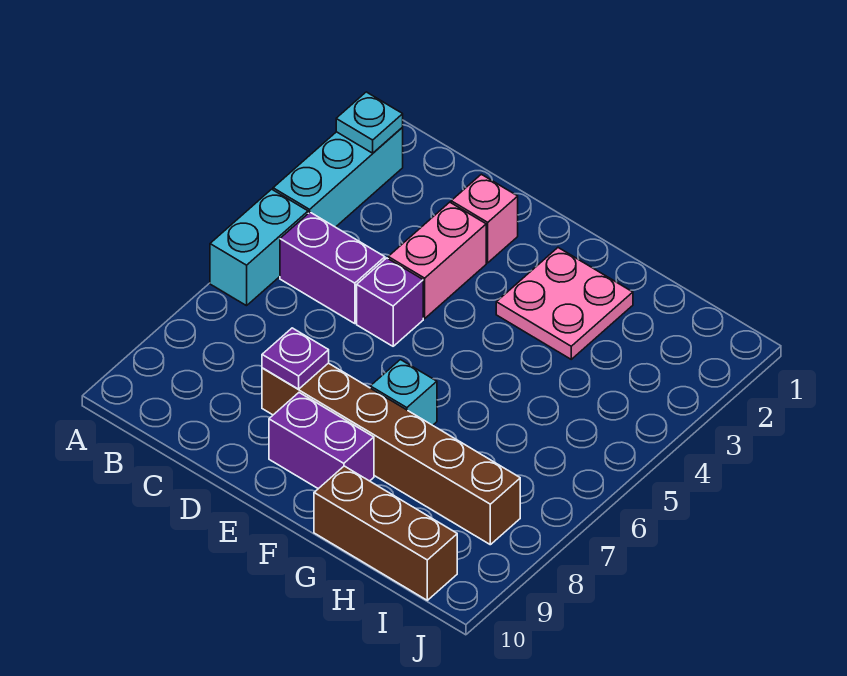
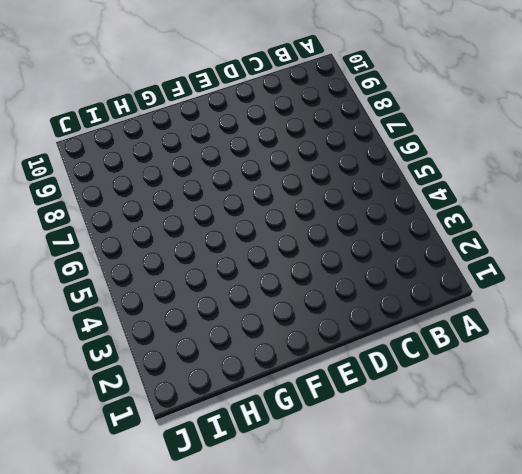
none -> cyan brick A2:A4 level 1
none -> cyan brick A5:A6 level 1
none -> purple brick B5:C5 level 1

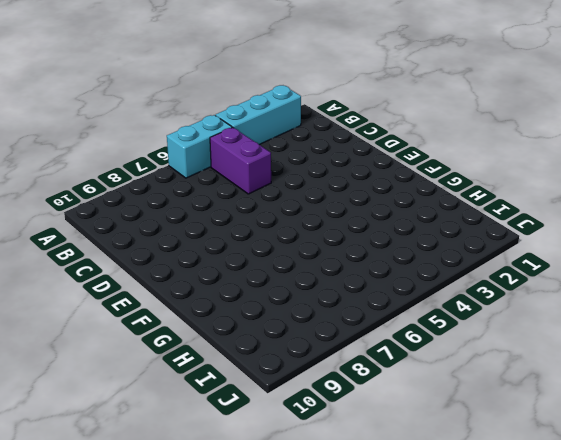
none -> pink brick D2 level 1
none -> pink brick D3:D4 level 1
none -> purple brick D5 level 1

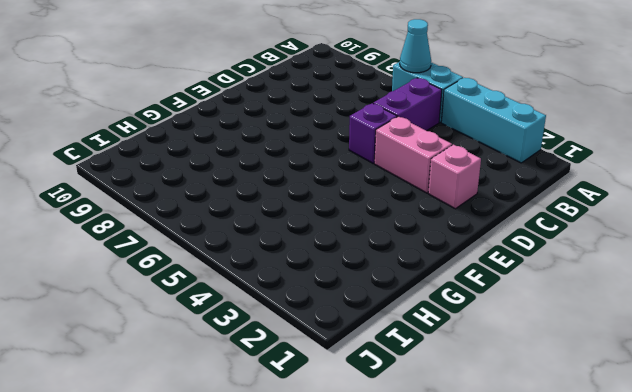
cyan cone A6 level 2 -> none
none -> brown brick D8:I8 level 1
none -> purple brick E9:F9 level 1
none -> pink plate F2:G3 level 1

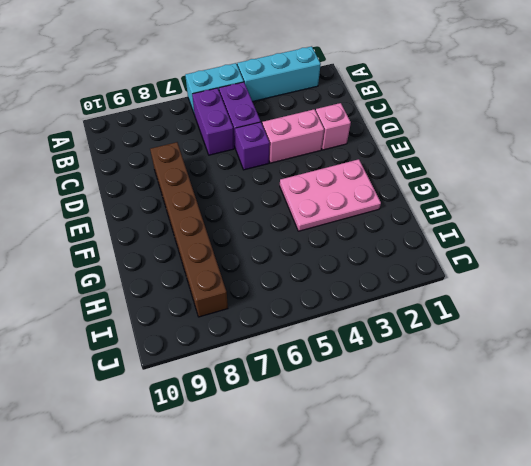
purple brick B6:C6 level 1 -> purple brick E9:F9 level 1
pink plate F2:G4 level 1 -> pink plate F2:G3 level 1
none -> cyan brick F7 level 1
none -> brown brick G10:I10 level 1
none -> cyan plate A2 level 2

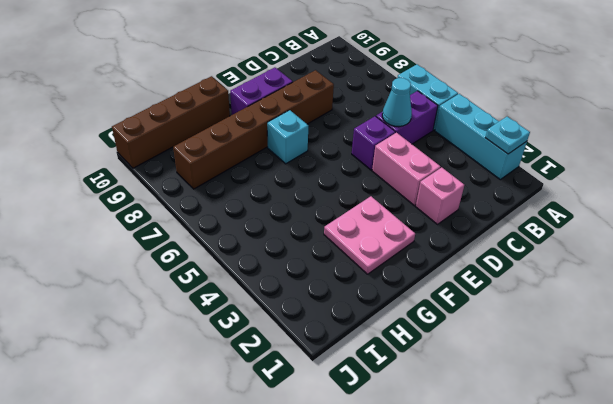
cyan cone C5 level 2 -> none
brown brick G10:J10 level 1 -> brown brick G10:I10 level 1
none -> purple plate D8 level 2

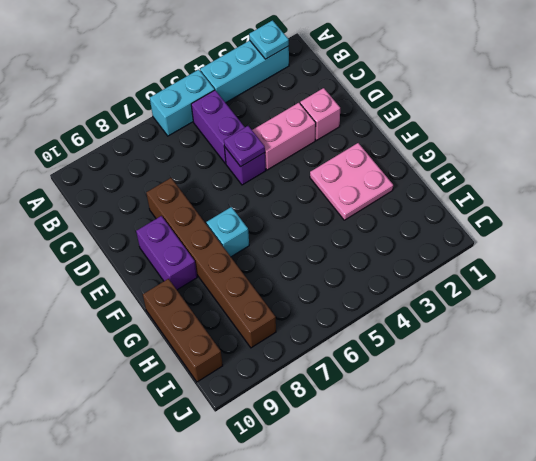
purple plate D5 level 2 -> purple plate D8 level 2

